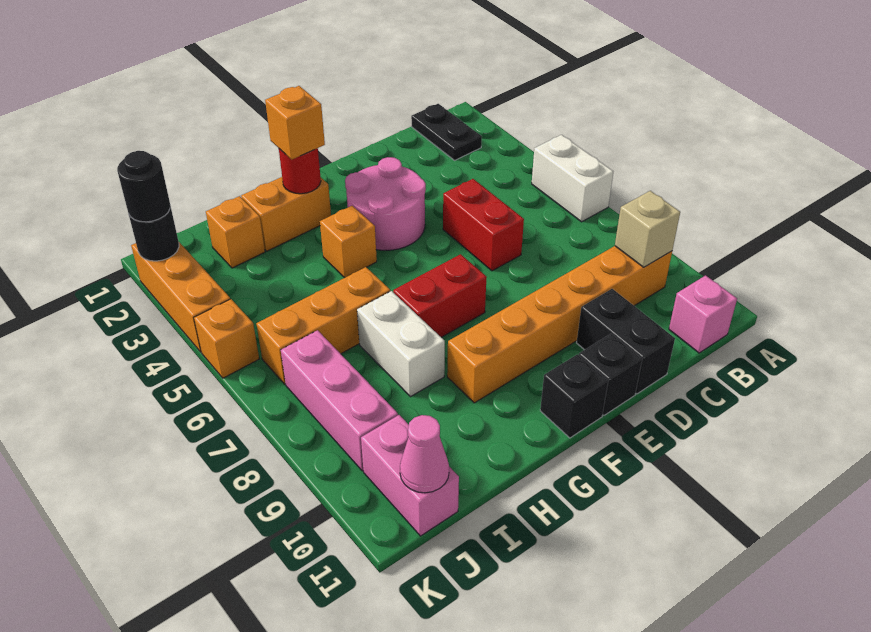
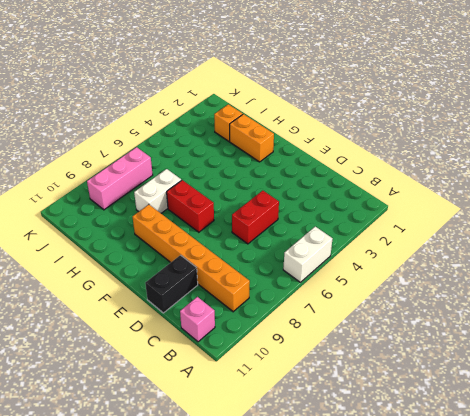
none -> black plate B1:B2 level 1
none -> pink round brick E3:F4 level 1
none -> black brick E11 level 1

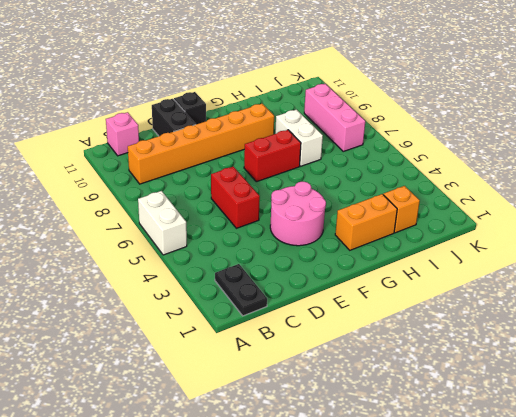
none -> black brick F11 level 1
none -> orange brick G4 level 1
none -> orange brick H6:J6 level 1

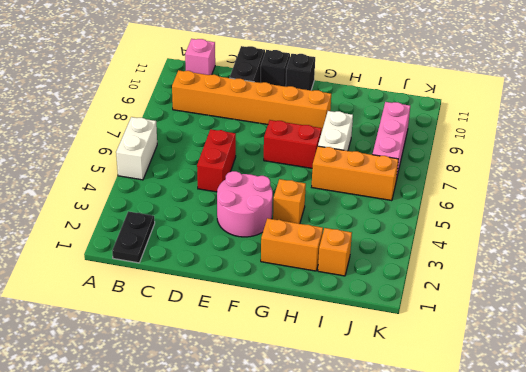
none -> pink brick J10:J11 level 1
none -> orange brick K2:K4 level 1
none -> orange brick K5 level 1

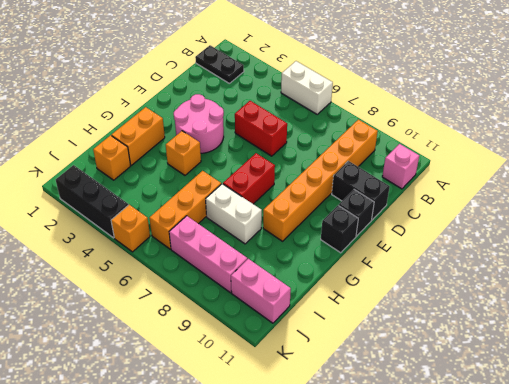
black brick K2:K4 level 1 -> orange brick K2:K4 level 1
none -> tan brick B9 level 2
none -> red round brick G2 level 2
none -> pink cone J11 level 2

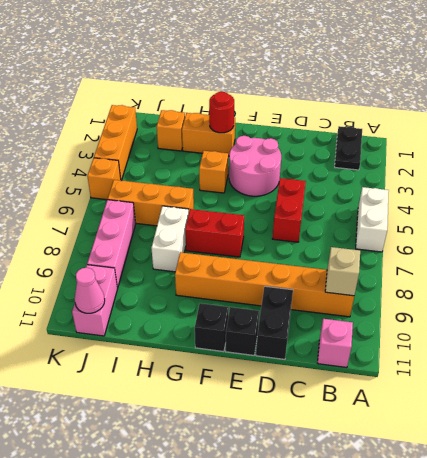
none -> black round brick K2 level 2
none -> orange brick G2 level 3
none -> black round brick K2 level 3

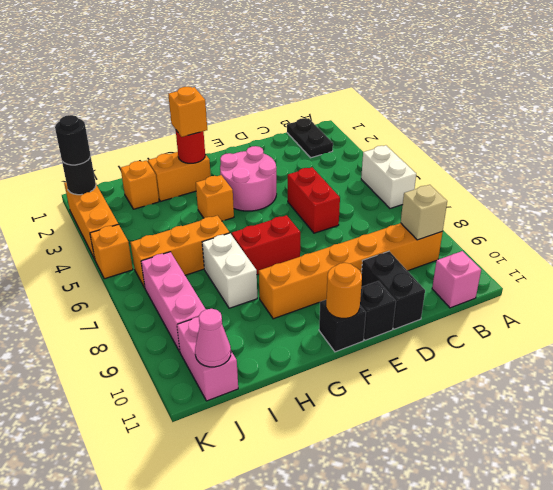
orange round brick F11 level 2 -> none

